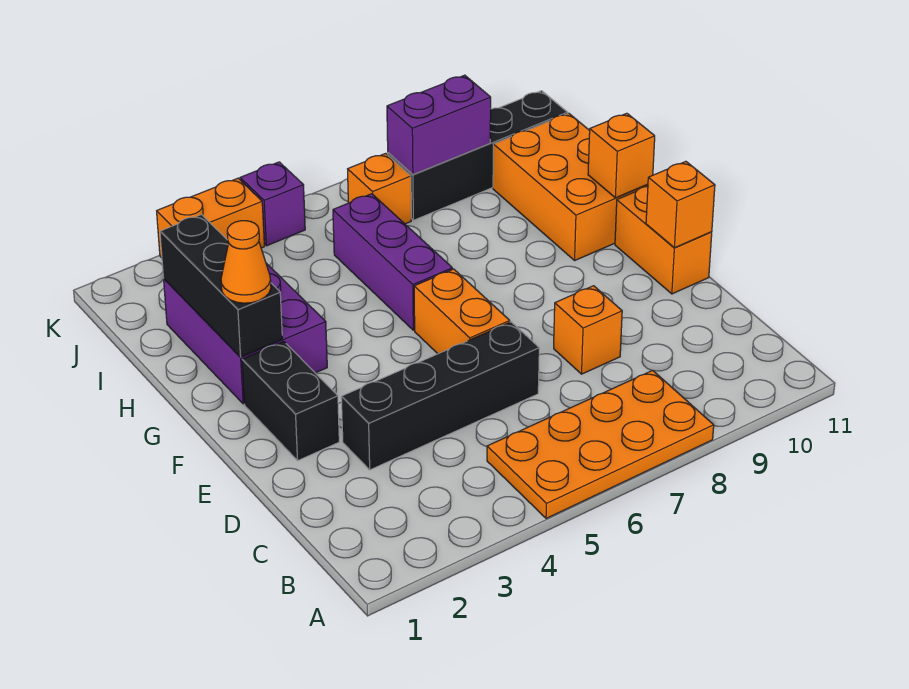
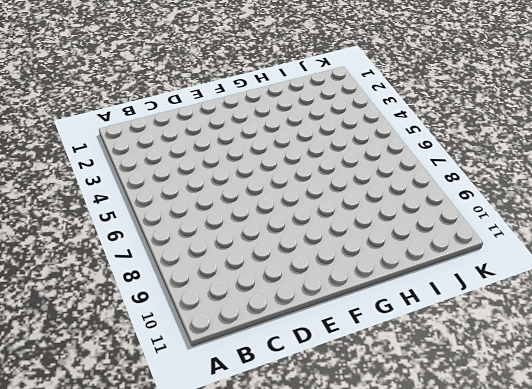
none -> orange plate A5:B8 level 1
none -> black brick D3:D6 level 1
none -> orange brick D8 level 1

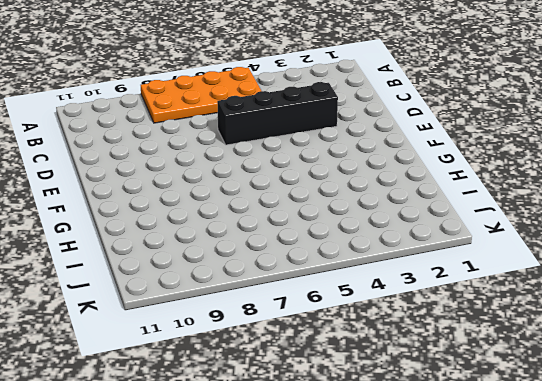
none -> orange brick D8 level 1
none -> black brick E2:F2 level 1
none -> orange brick E6:F6 level 1

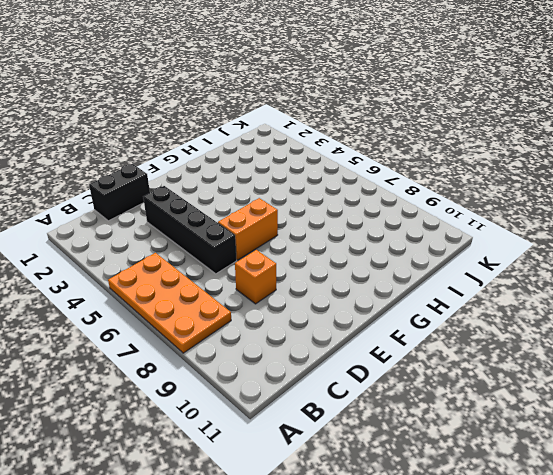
black brick C1:D1 level 1 -> black brick E2:F2 level 1
none -> orange brick E11:F11 level 1
none -> purple brick G2:I3 level 1
none -> purple brick G6:I6 level 1

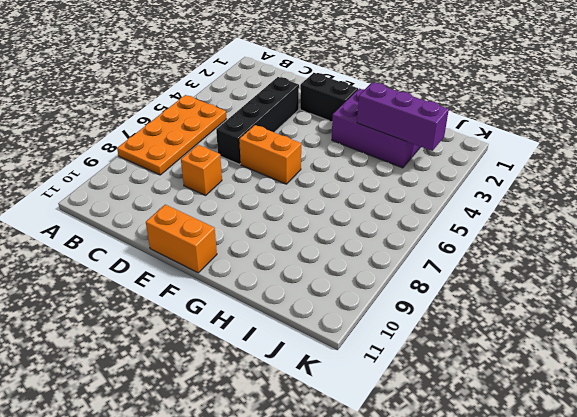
purple brick H3:J3 level 2 -> purple brick G6:I6 level 1
none -> orange brick G10:I11 level 1
none -> orange brick J7 level 1
none -> black brick J8:J11 level 1

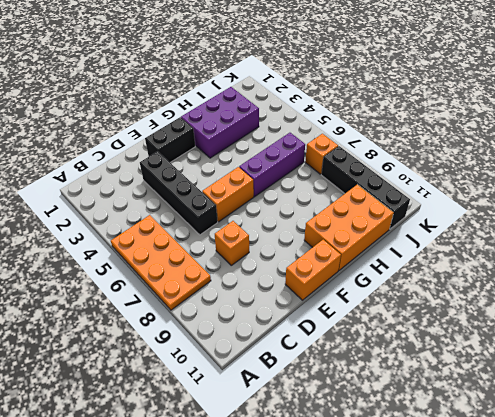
none -> orange brick K3:K4 level 1
none -> purple brick K5 level 1
none -> orange brick E11 level 2

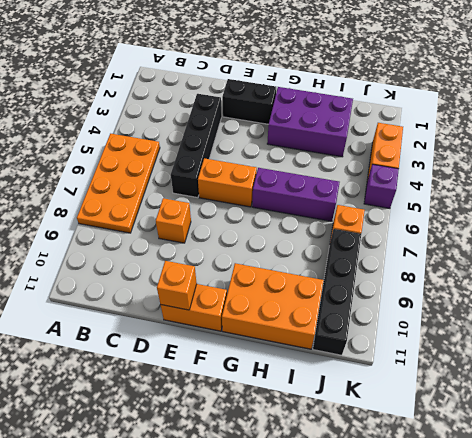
none -> black brick G2:I2 level 2
none -> orange brick G11 level 2
none -> purple brick J8:J9 level 2

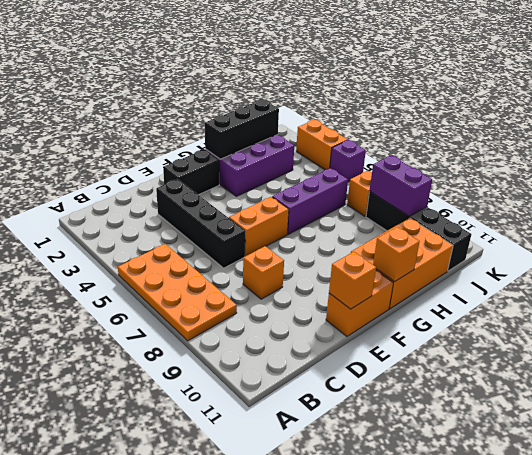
none -> orange cone G2 level 3

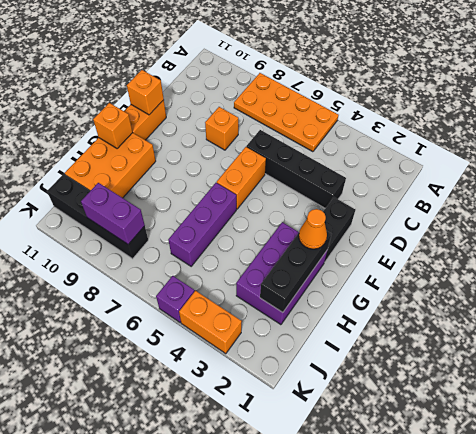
none -> orange brick J7 level 1

